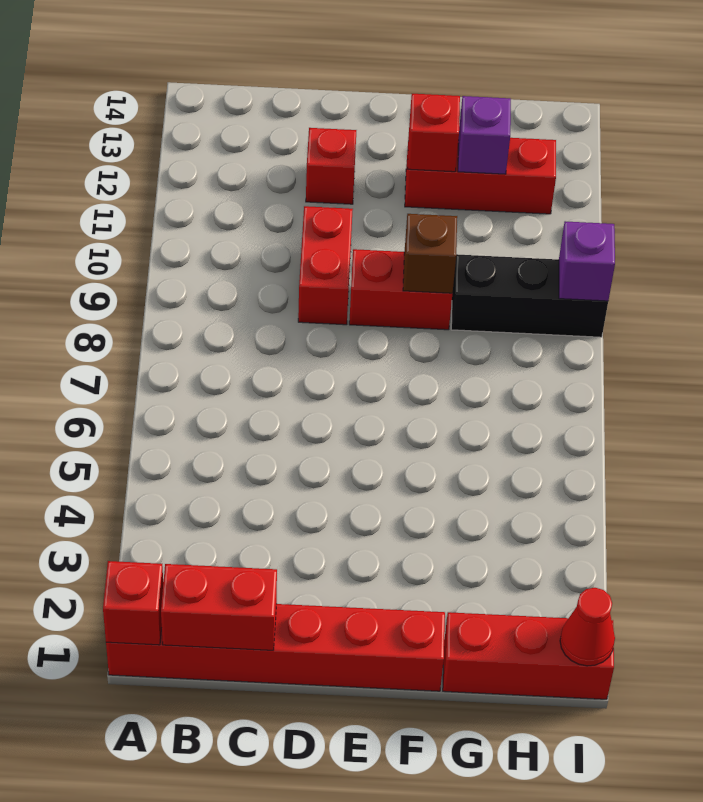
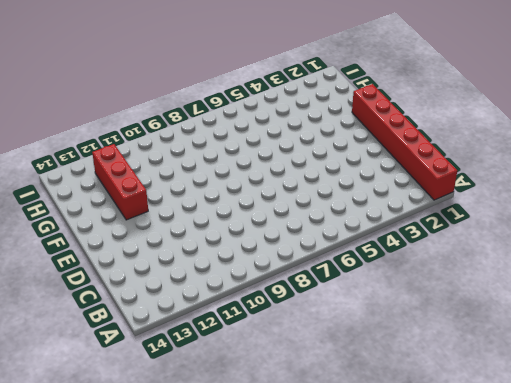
none -> red brick D9:D10 level 1
none -> red brick D12 level 1
none -> red brick E9:F9 level 1

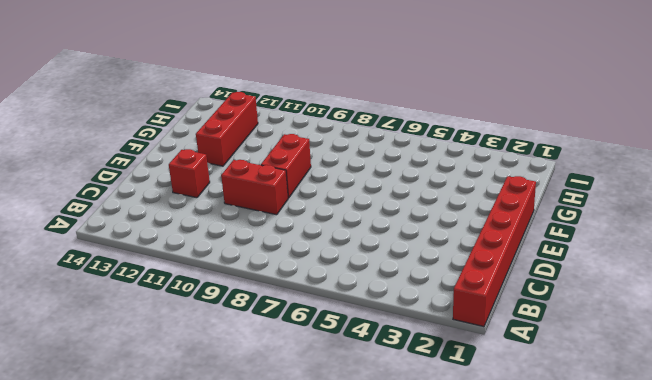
none -> red brick G1:I1 level 1
none -> black brick G9:I9 level 1
none -> red brick A1 level 2

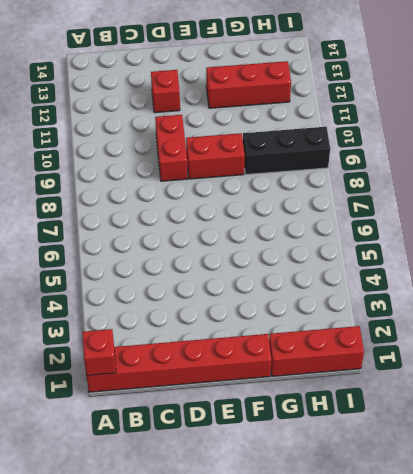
none -> red brick B1:C1 level 2
none -> brown brick F9 level 2
none -> red brick F12 level 2

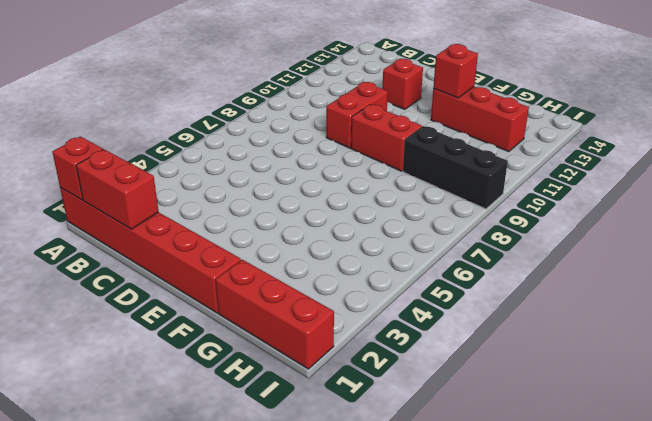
none -> brown brick F9 level 2
none -> purple brick G12 level 2
none -> red cone I1 level 2

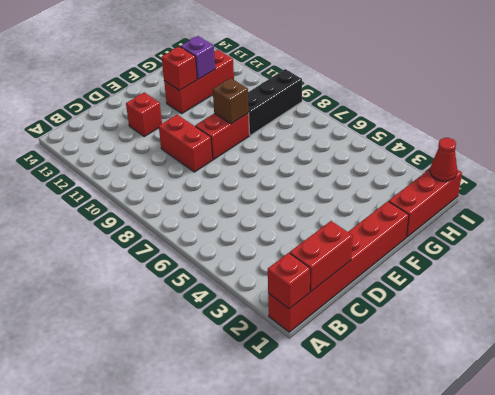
none -> purple brick I9 level 2

